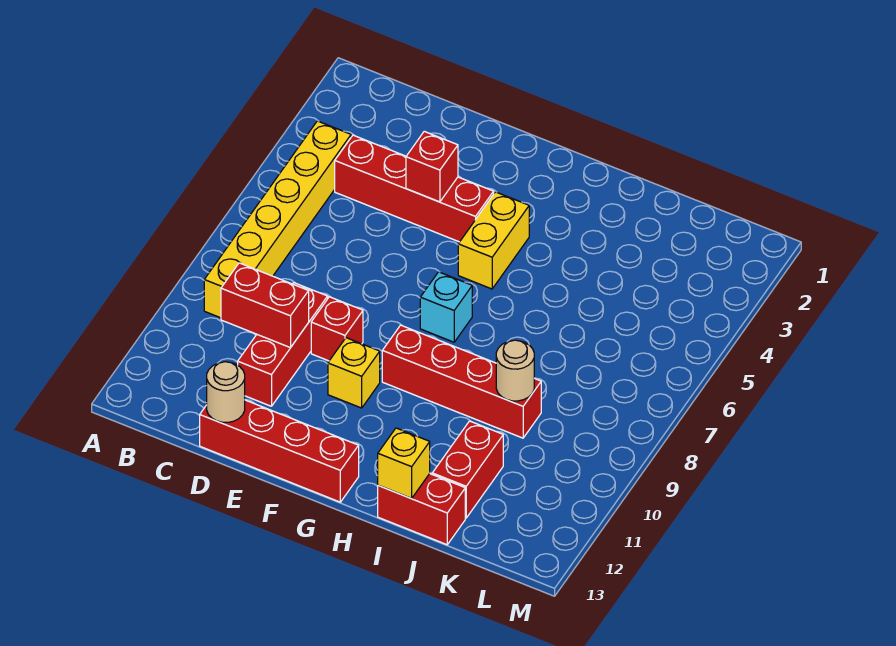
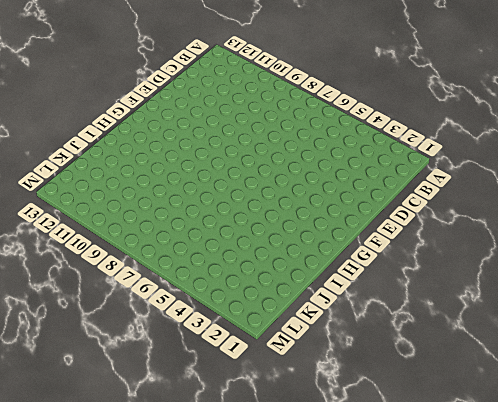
none -> yellow brick B4:B9 level 1
none -> red brick C4:F4 level 1
none -> red brick D9:D11 level 1

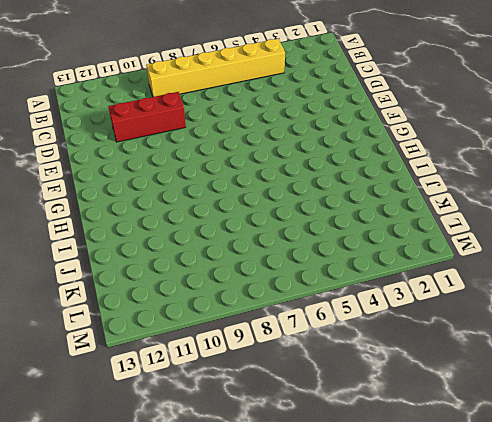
none -> red brick C4:F4 level 1
none -> red brick D13:G13 level 1
none -> red brick E9 level 1

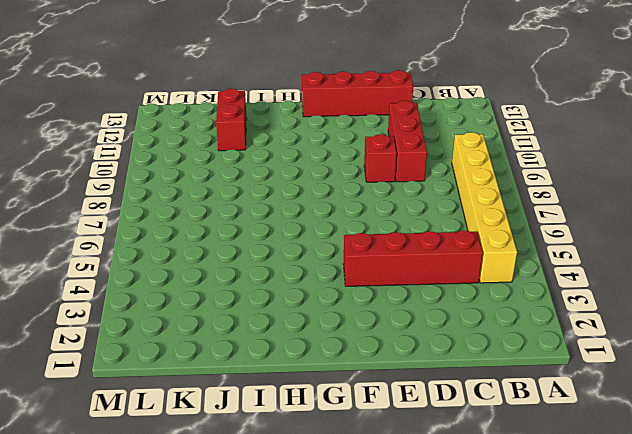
none -> yellow brick F10 level 1
none -> yellow brick G4:G5 level 1
none -> cyan brick G7 level 1

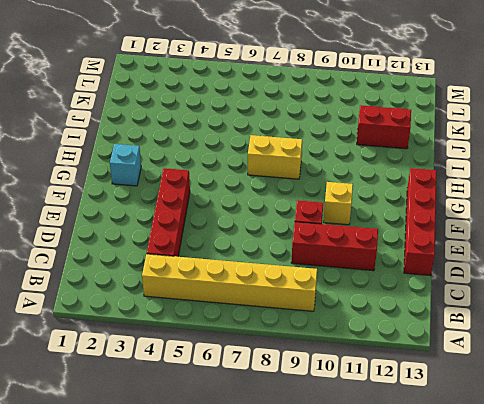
cyan brick G2 level 1 -> cyan brick G7 level 1
yellow brick H7:H8 level 1 -> yellow brick G4:G5 level 1
none -> red brick G9:J9 level 1
none -> red brick I13:J13 level 1
none -> red brick C10:D10 level 2

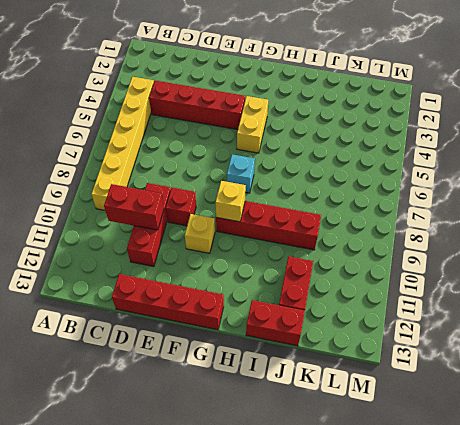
yellow brick G9 level 2 -> yellow brick I13 level 2
none -> tan round brick D13 level 2
none -> red brick E4 level 2
none -> tan round brick J9 level 2

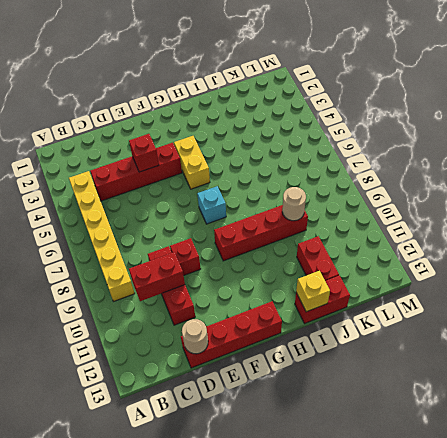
none -> yellow brick F10 level 1

